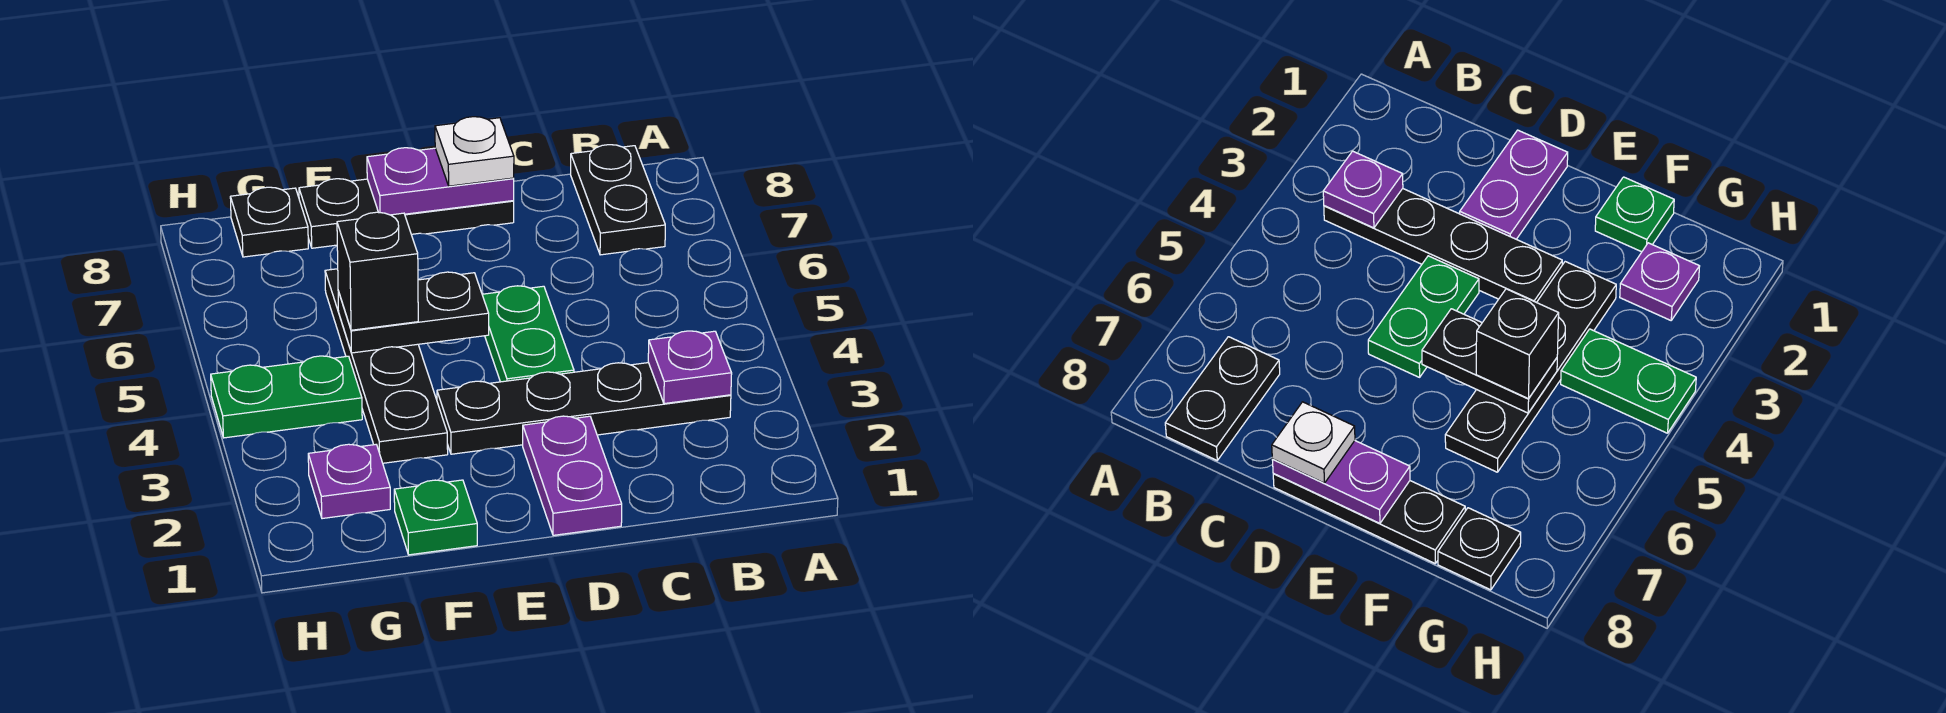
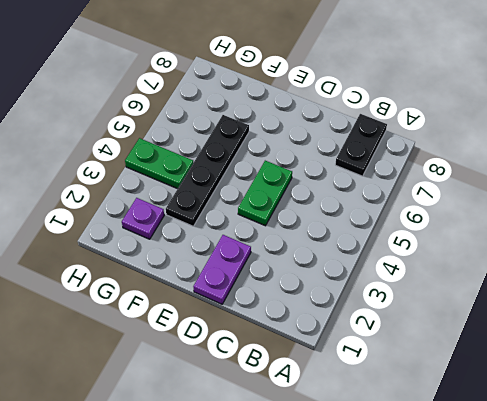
none -> black plate B3:E3 level 1
none -> black plate D8:F8 level 1
none -> green plate F1 level 1

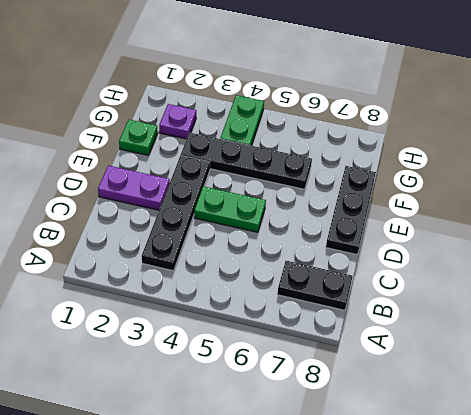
none -> black plate G8 level 1
none -> purple plate B3 level 2
none -> purple plate D8:E8 level 2

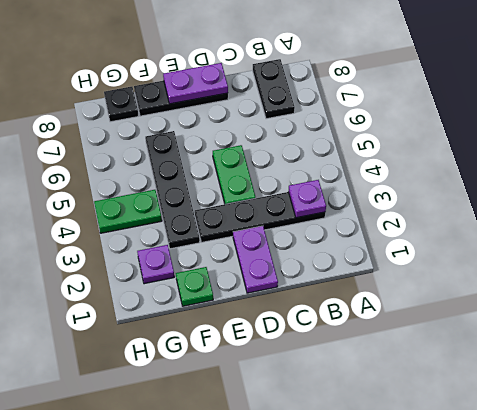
none -> black plate E5:F5 level 2
none -> white plate D8 level 3
none -> black brick F5 level 3

